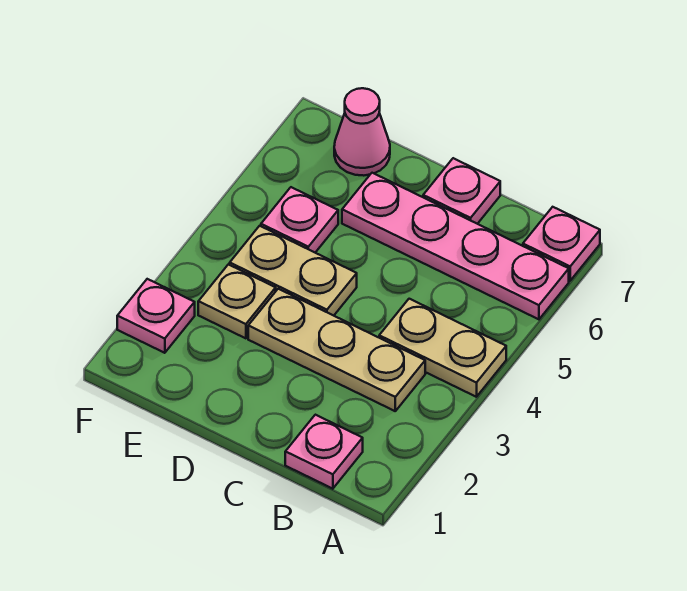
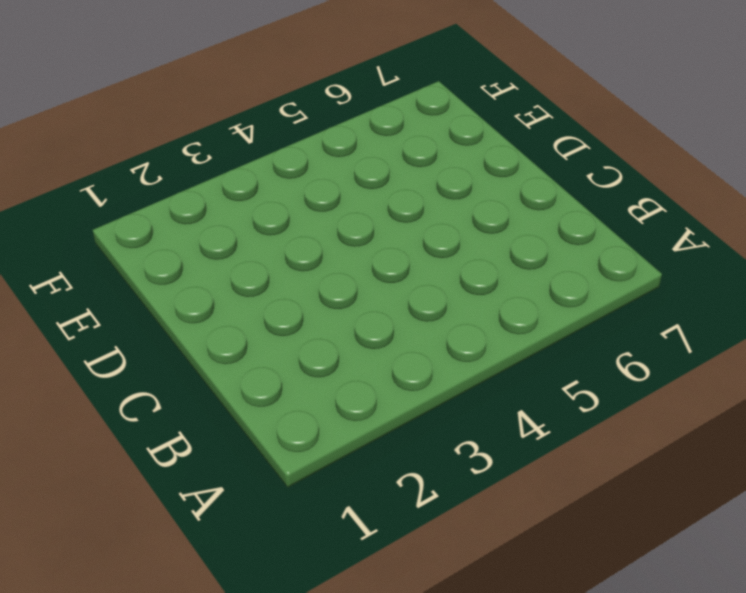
none -> tan plate A4:B4 level 1
none -> pink plate A6:D6 level 1

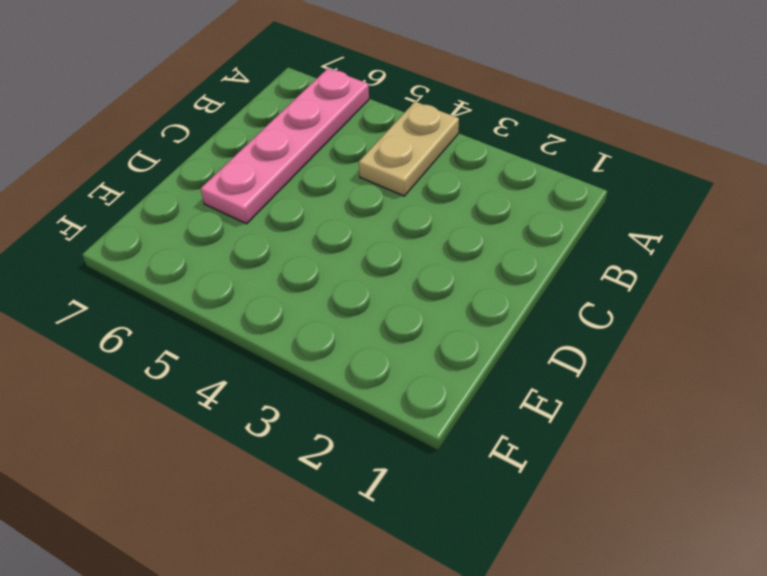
none -> pink plate A7 level 1
none -> pink plate B1 level 1

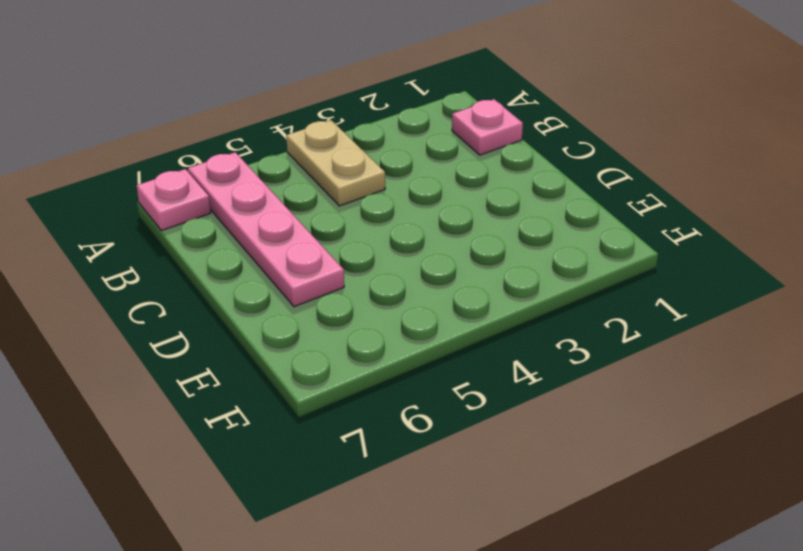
none -> tan plate B3:D3 level 1
none -> pink plate C7 level 1

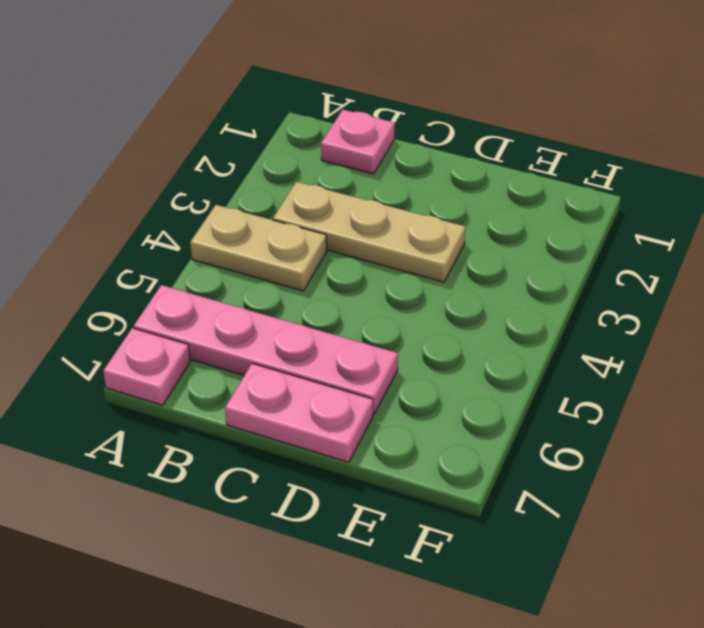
pink plate C7:D7 level 1 -> pink plate C7 level 1
none -> tan plate D4:E4 level 1
none -> tan plate E3 level 1

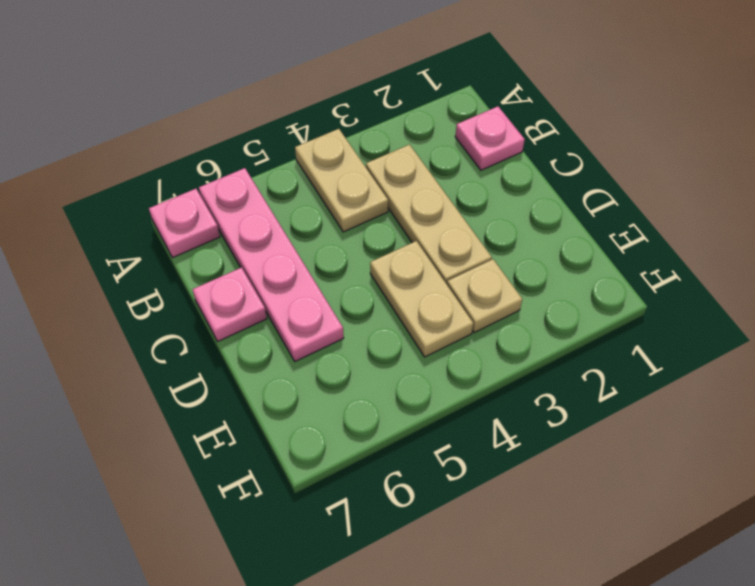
none -> pink plate E5 level 1
none -> pink cone E7 level 1

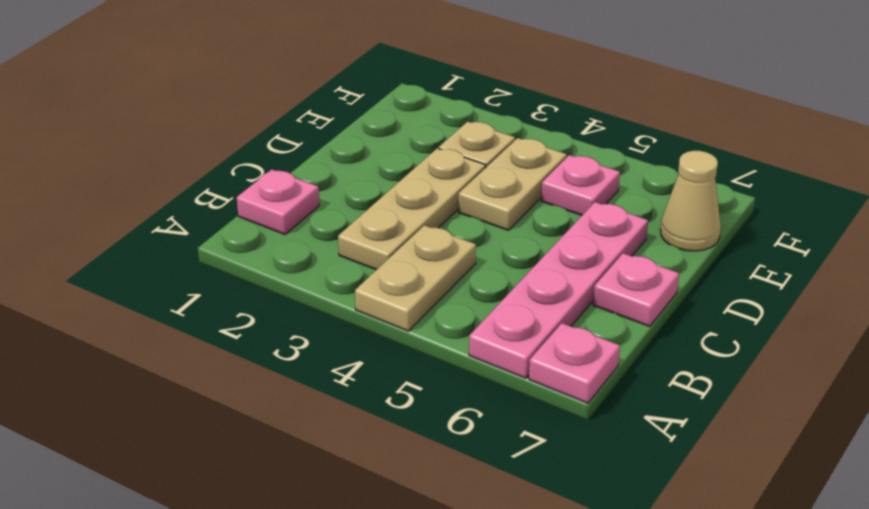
tan cone E7 level 1 -> pink cone E7 level 1
none -> pink plate F2 level 1

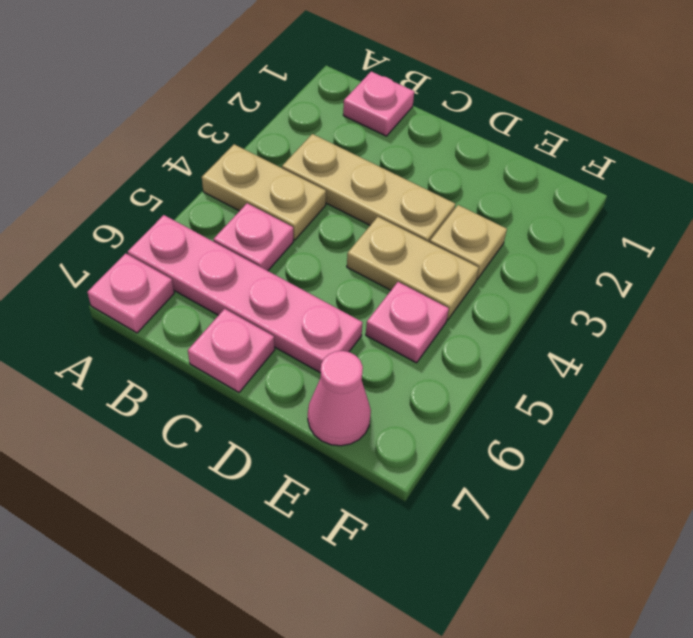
pink plate B5 level 1 -> pink plate F2 level 1

